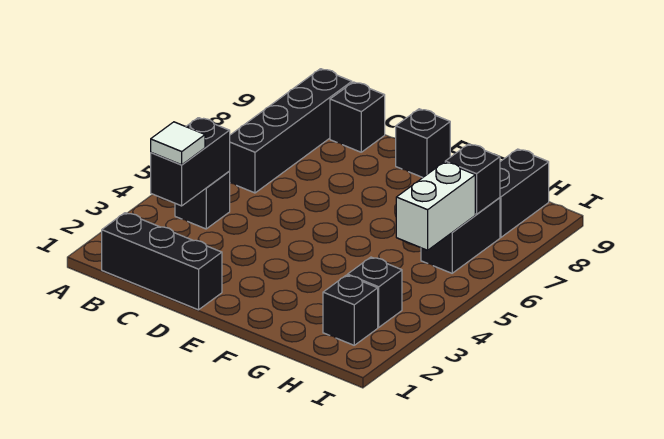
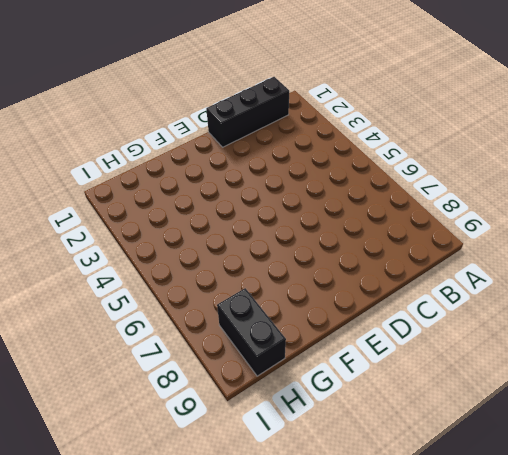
none -> black brick B4 level 1
none -> black brick B6:B9 level 1
none -> black brick C9 level 1

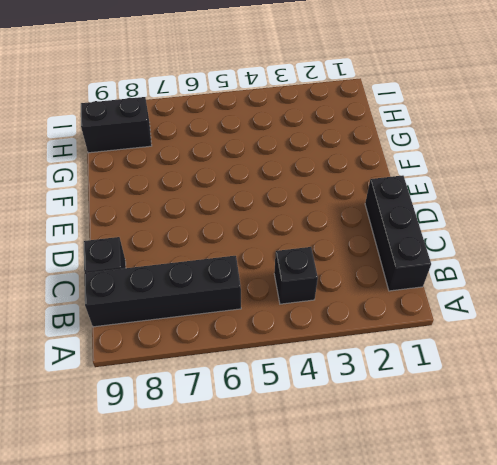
none -> black brick E9 level 1
none -> black brick H2 level 1
none -> black brick H3 level 1

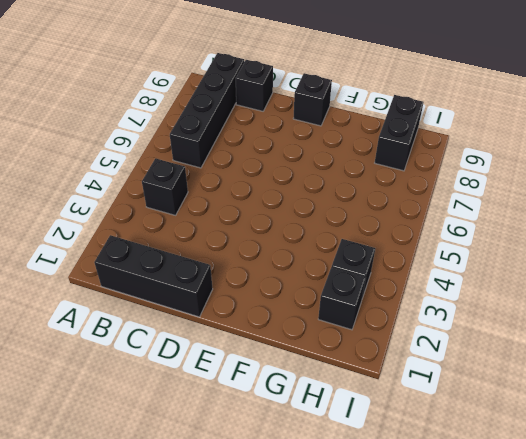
none -> black brick H6:H7 level 1
none -> black brick B3:B4 level 2
none -> white brick H5:H6 level 2

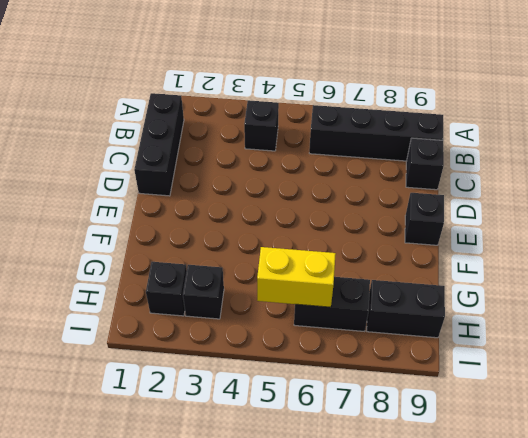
yellow brick H5:H6 level 2 -> white brick H5:H6 level 2
none -> black brick B3:B4 level 2
none -> black brick H7 level 2
none -> white tile B3 level 3

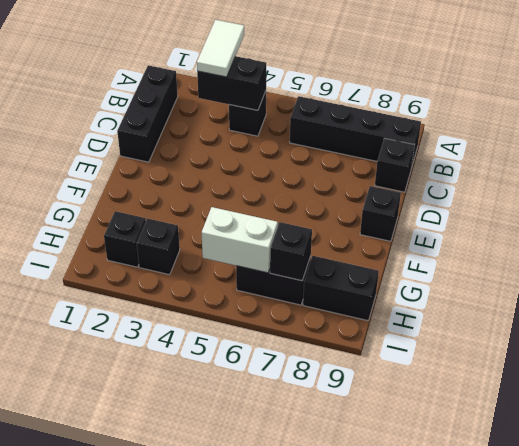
white tile A3:B3 level 3 -> white tile B3 level 3

